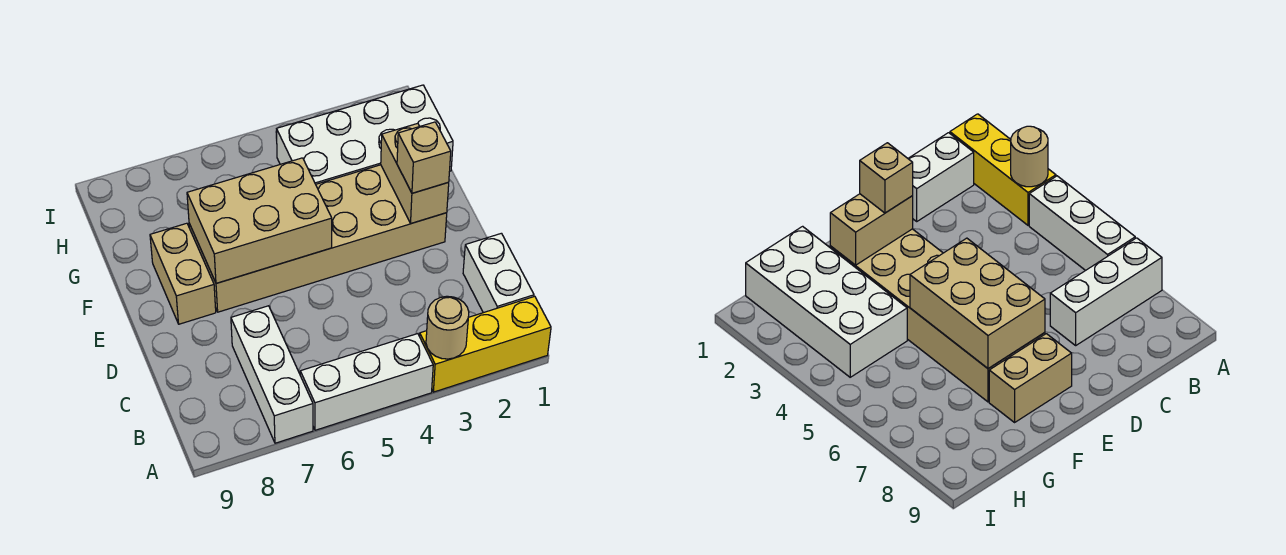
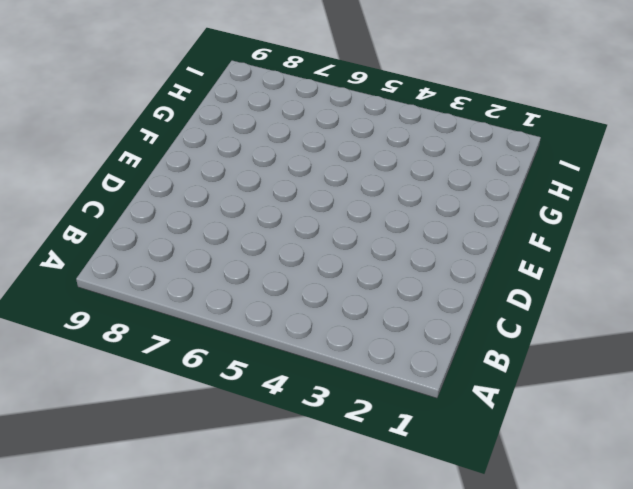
none -> yellow brick A1:A3 level 1
none -> white brick A4:A6 level 1

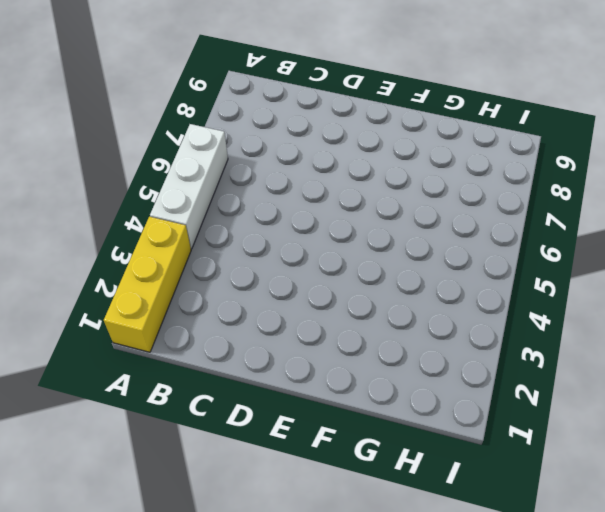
none -> white brick A7:C7 level 1
none -> white brick B1:C1 level 1

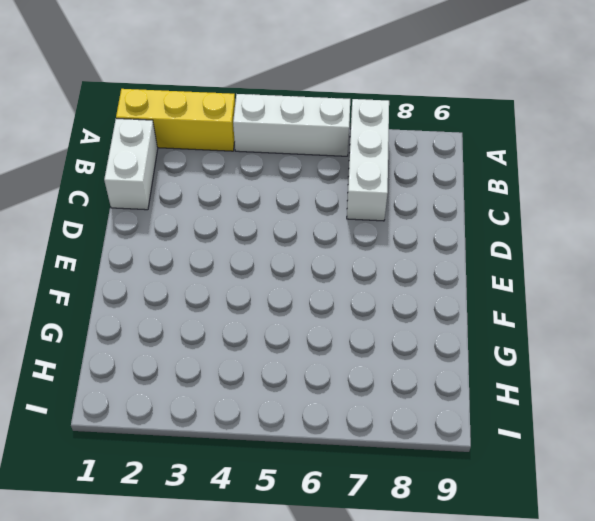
none -> tan brick E2:F7 level 1
none -> tan brick E8:F8 level 1

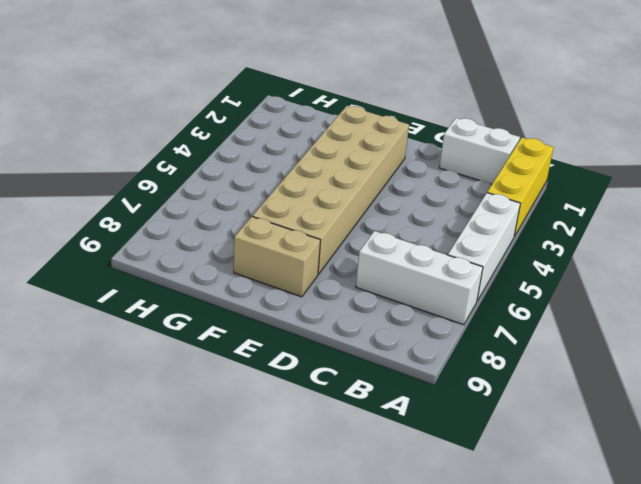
none -> white brick G1:H4 level 1
none -> tan round brick A3 level 2

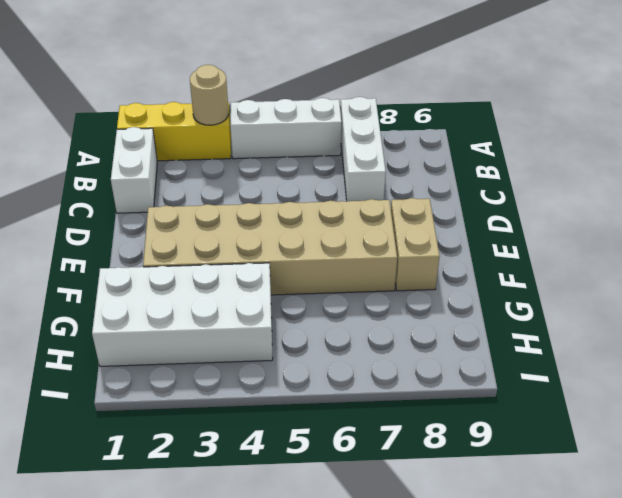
none -> tan brick E2:F2 level 2
none -> tan brick E5:F7 level 2

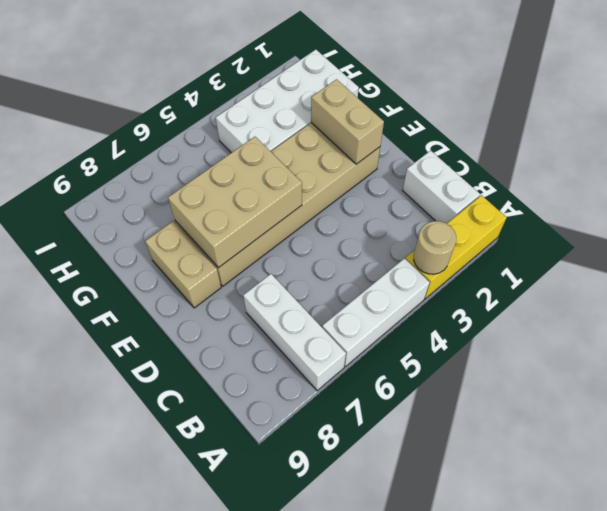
none -> tan brick E2 level 3

